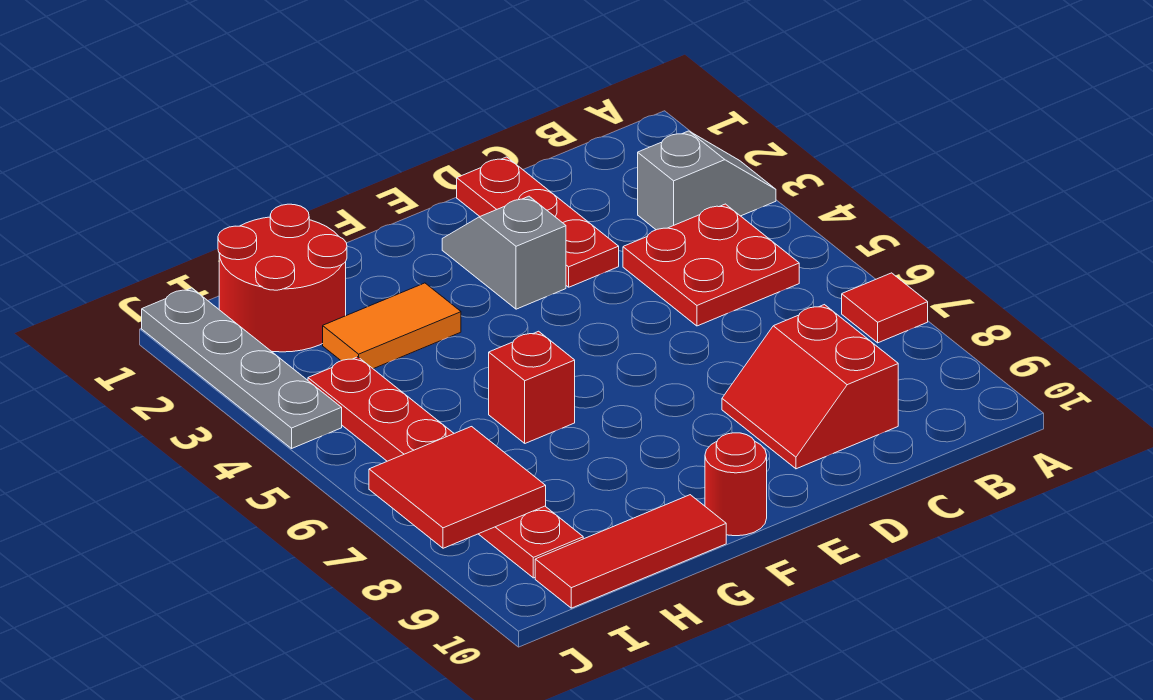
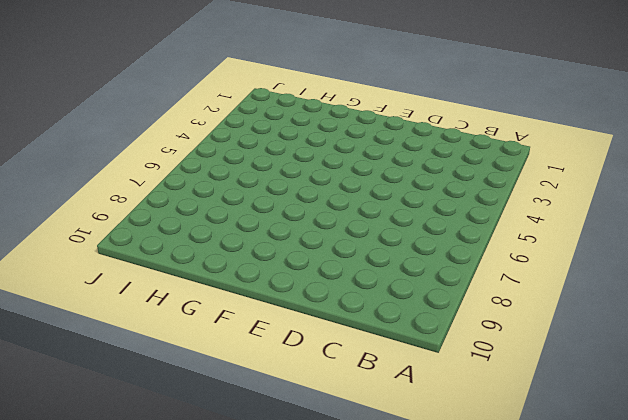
none -> grey slope A3:B3 level 1 top B
none -> red tile A7 level 1
none -> red plate B4:C5 level 1

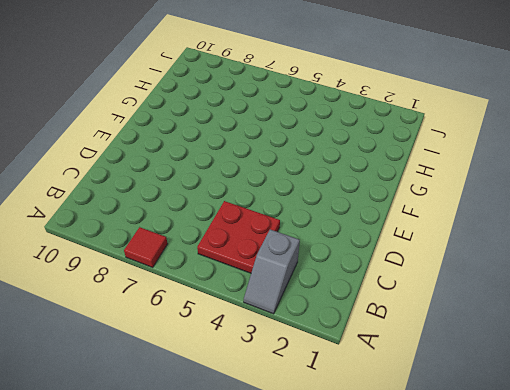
none -> red slope C8:D9 level 1 top C
none -> red plate D1:D3 level 1
none -> grey slope E2:E3 level 1 top 3

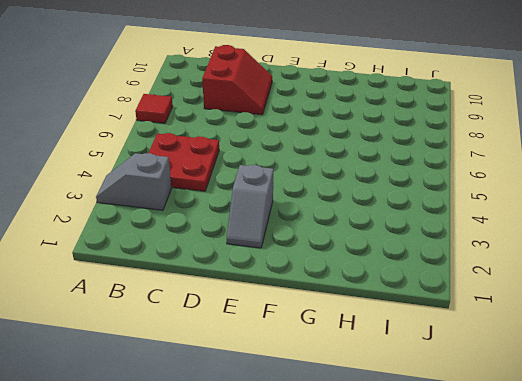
none -> red plate D1:D3 level 1
none -> red round brick F10 level 1
none -> orange tile G3:H3 level 1

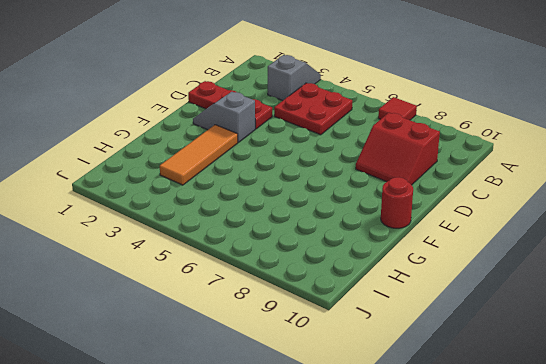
orange tile F3:H3 level 1 -> orange tile G3:H3 level 1
none -> red brick G6 level 1
none -> red tile G10:I10 level 1
none -> red round brick H1:I2 level 1

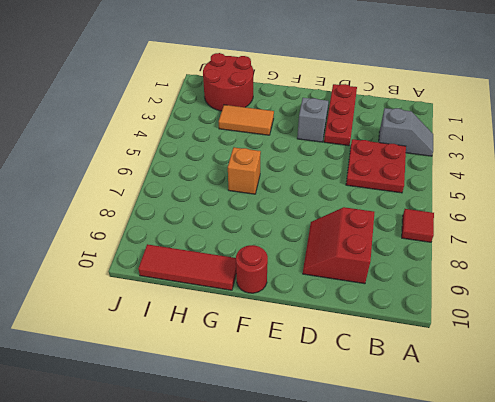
orange brick G6 level 1 -> red brick G6 level 1
none -> red plate I4:I9 level 1
none -> grey plate J1:J4 level 1
none -> red tile I7:J8 level 2

